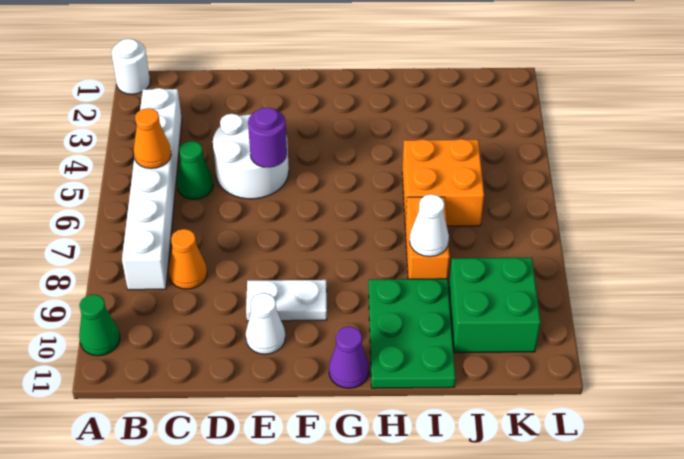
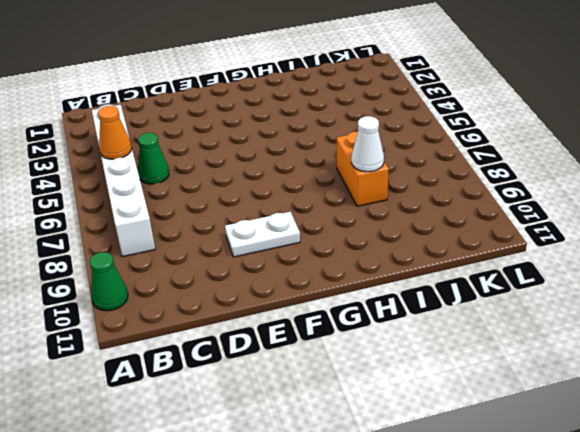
none -> white round brick A1 level 1
none -> orange cone C8 level 1
none -> white round brick D4:E5 level 1

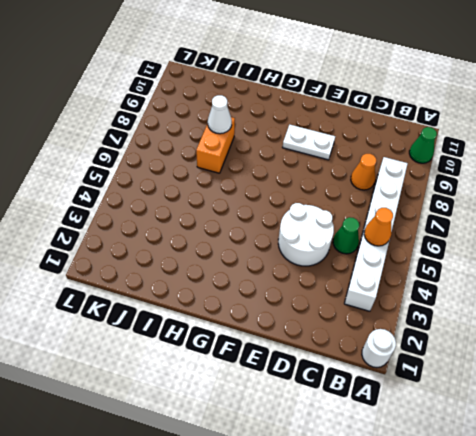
none -> white cone E10 level 1
none -> purple cone G11 level 1
none -> green plate H9:I11 level 1

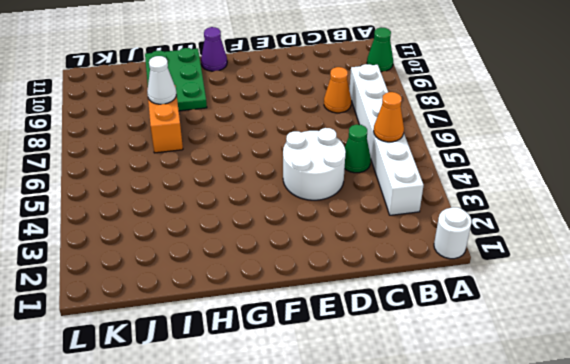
none -> white plate E9:F9 level 1
none -> white cone E10 level 1
none -> orange brick I5:J6 level 1

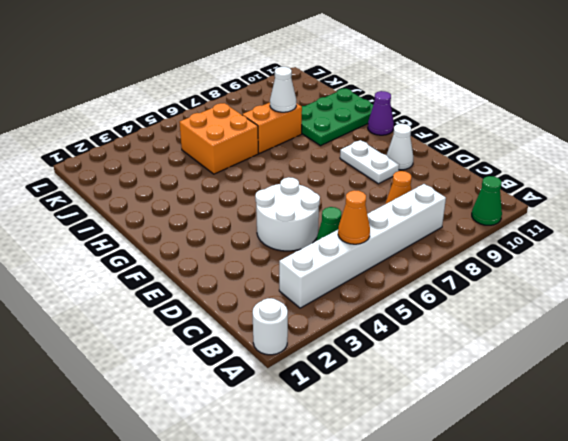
none -> green brick J9:K10 level 1
none -> purple round brick E5 level 2

